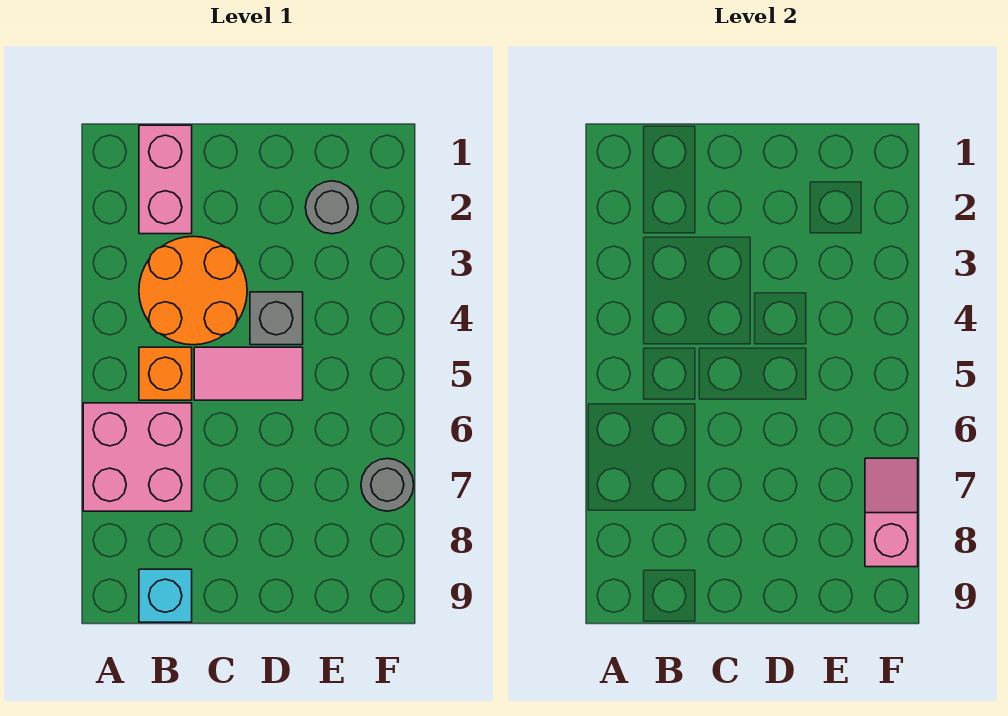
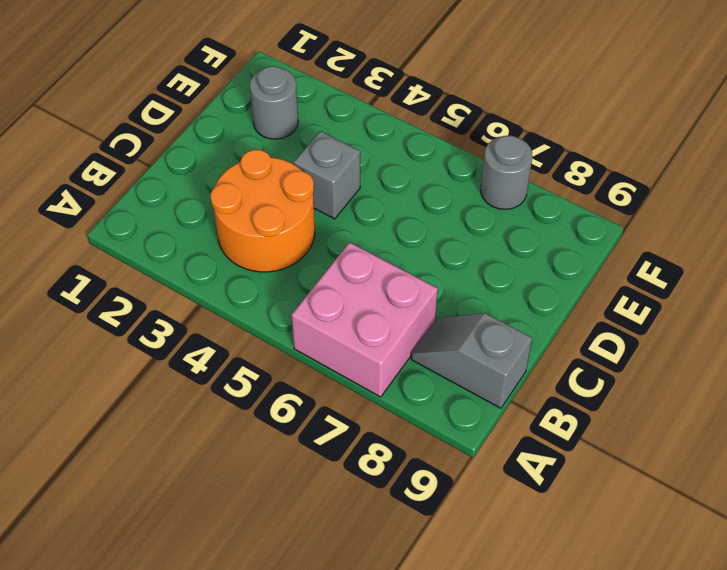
grey slope B8:B9 level 1 top 9 -> cyan brick B9 level 1
none -> pink brick B1:B2 level 1
none -> orange brick B5 level 1

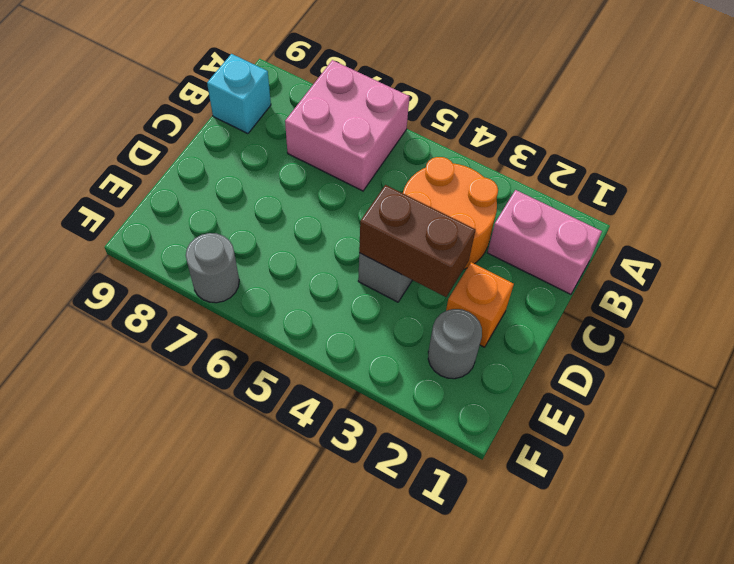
orange brick D2 level 1 -> orange brick B5 level 1
brown brick D3:D4 level 2 -> none
none -> pink tile C5:D5 level 1
none -> pink slope F7:F8 level 2 top 8

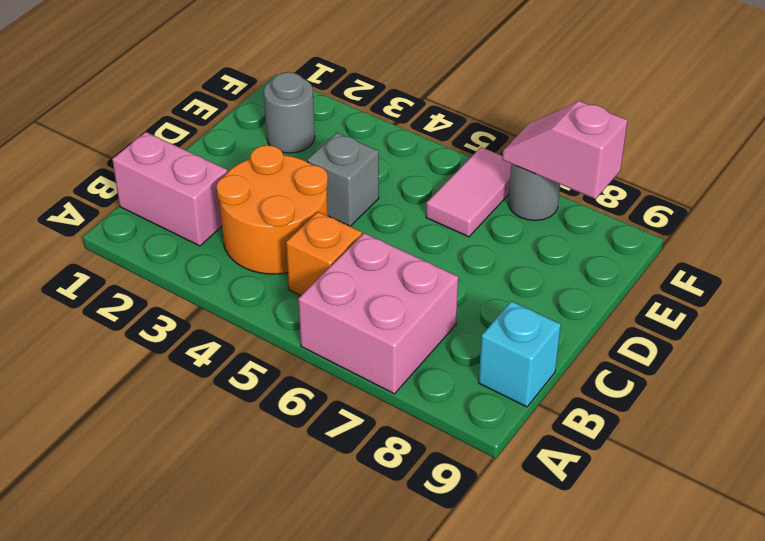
pink tile E6:F6 level 1 -> pink tile C5:D5 level 1

